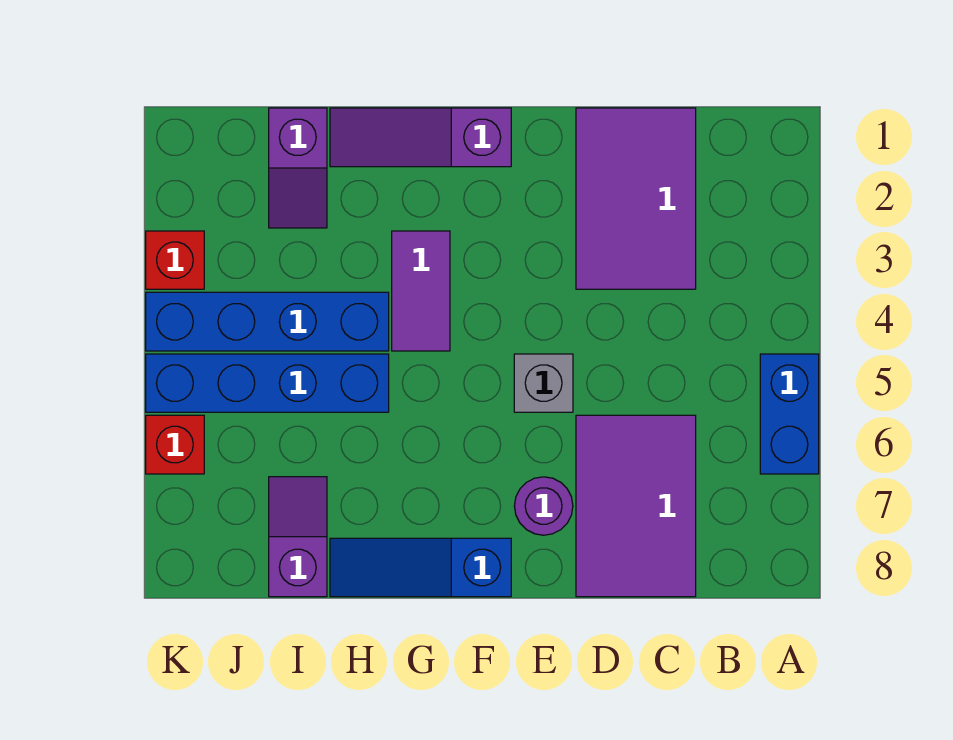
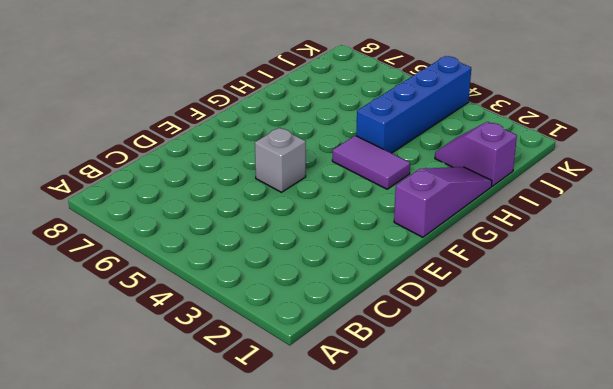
none -> blue brick A5:A6 level 1
none -> purple tile C1:D3 level 1
none -> purple tile C6:D8 level 1

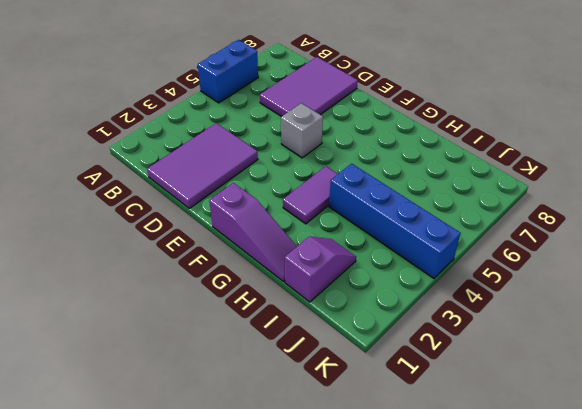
none -> purple round brick E7 level 1
none -> blue slope F8:H8 level 1 top F
none -> blue brick H5:K5 level 1

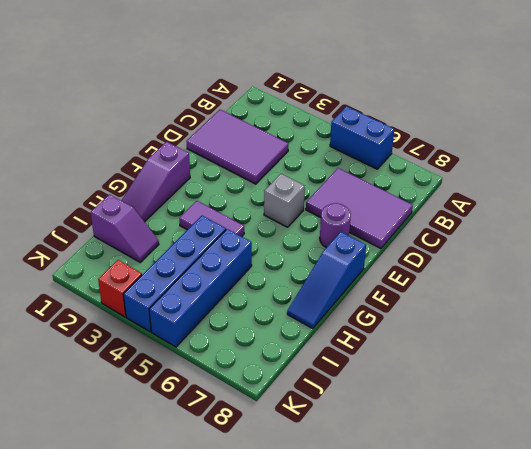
none -> purple slope I7:I8 level 1 top 8
none -> red brick K6 level 1

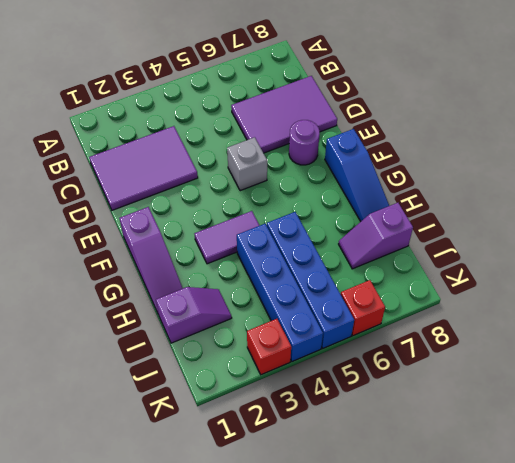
none -> blue brick A5:A6 level 1

